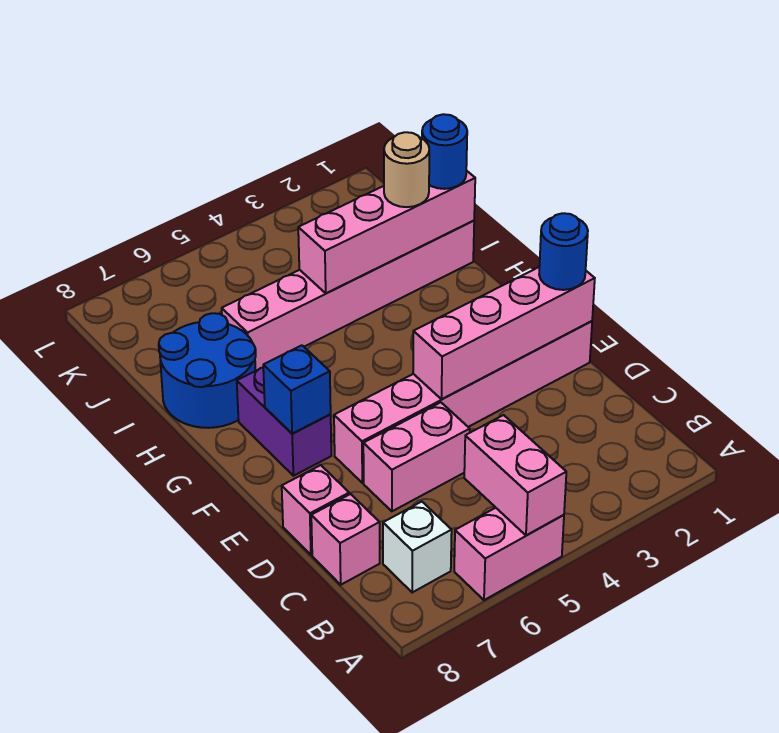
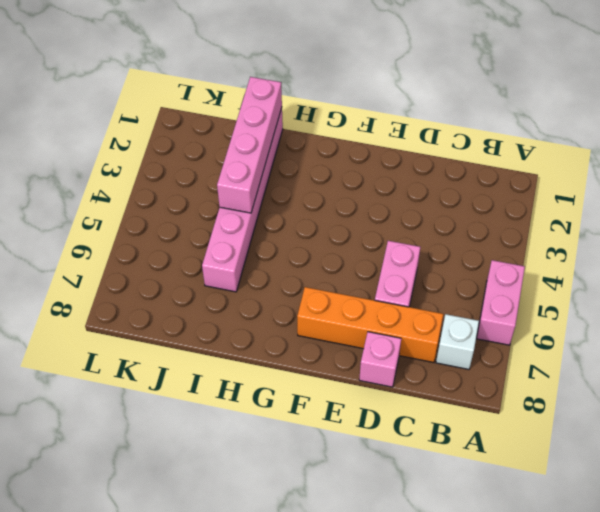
orange brick C7:F7 level 1 -> purple brick F7:G7 level 1
none -> pink brick C8 level 1
none -> pink brick E1:E6 level 1
none -> blue round brick H7:I8 level 1

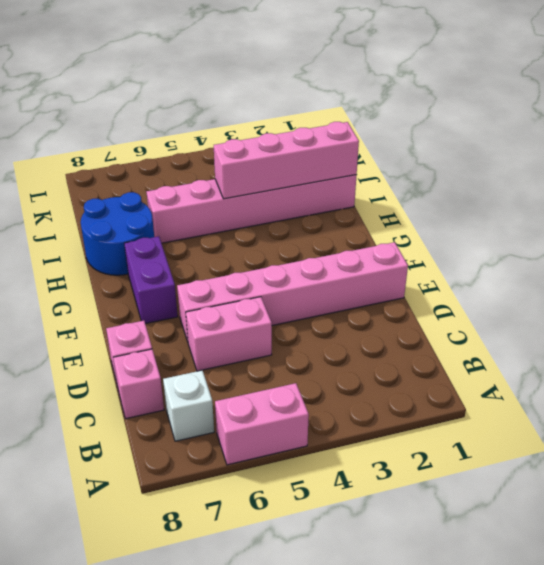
none -> pink brick A5:B5 level 2
none -> pink brick E1:E4 level 2
none -> blue brick F7 level 2

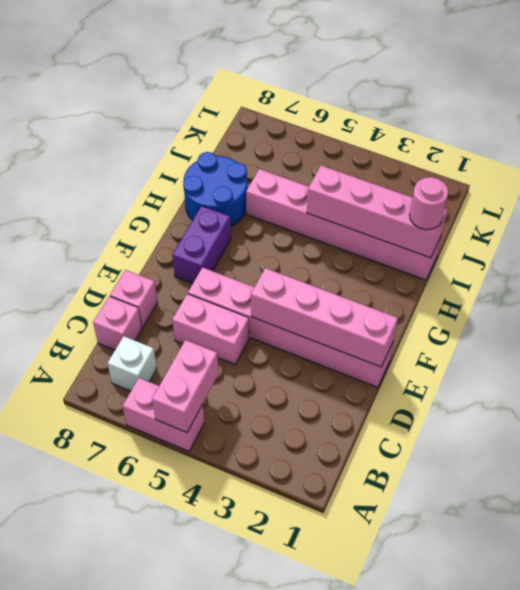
pink round brick I1 level 3 -> blue round brick I1 level 3
none -> blue brick F7 level 2
none -> blue round brick E1 level 3
none -> tan round brick I2 level 3

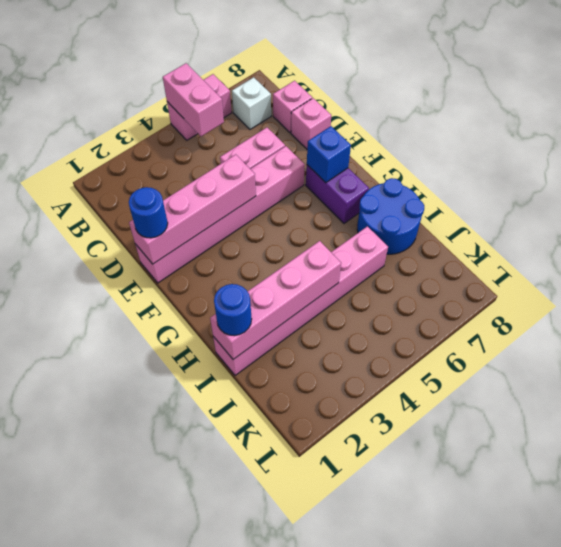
none -> tan round brick I2 level 3

